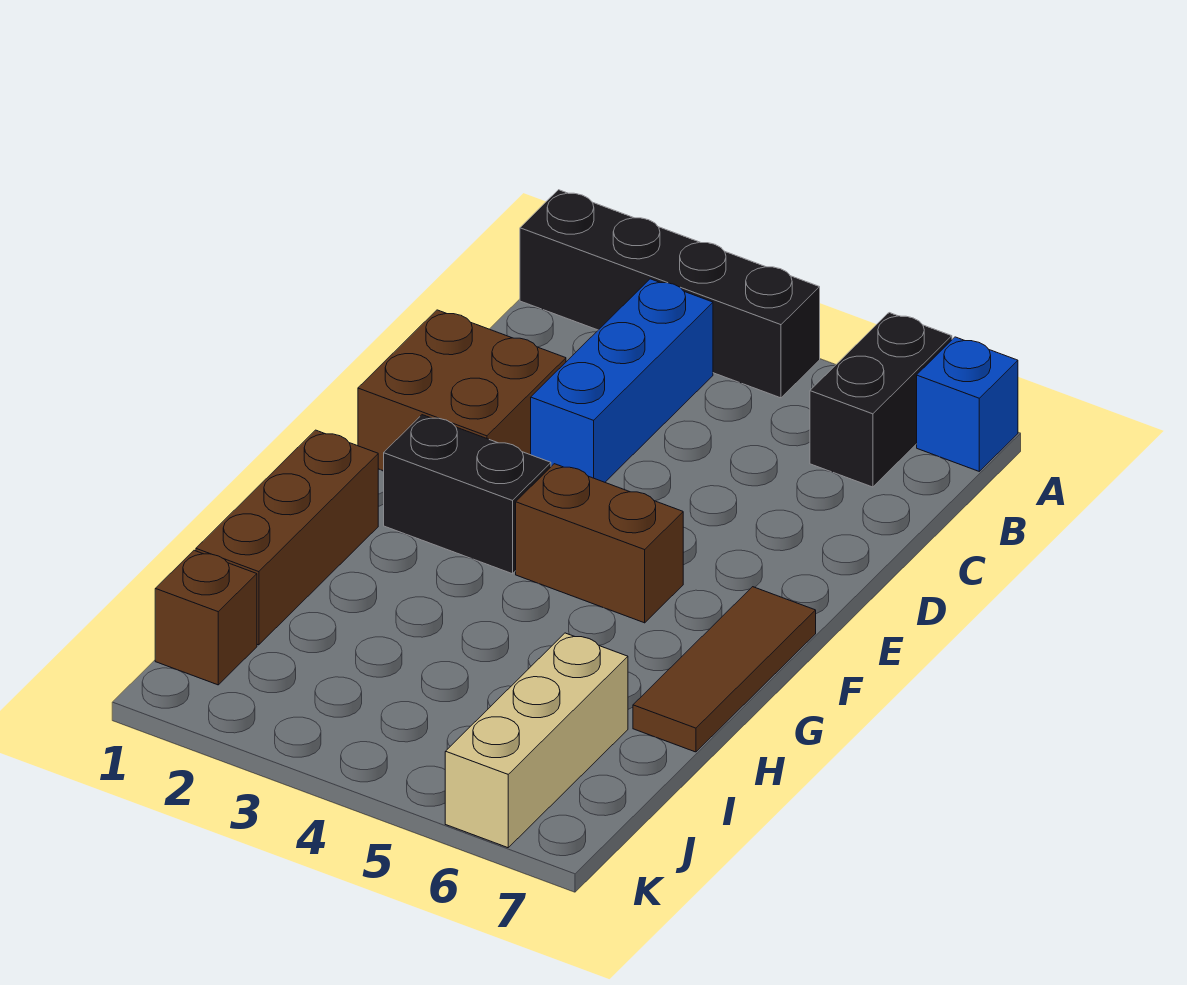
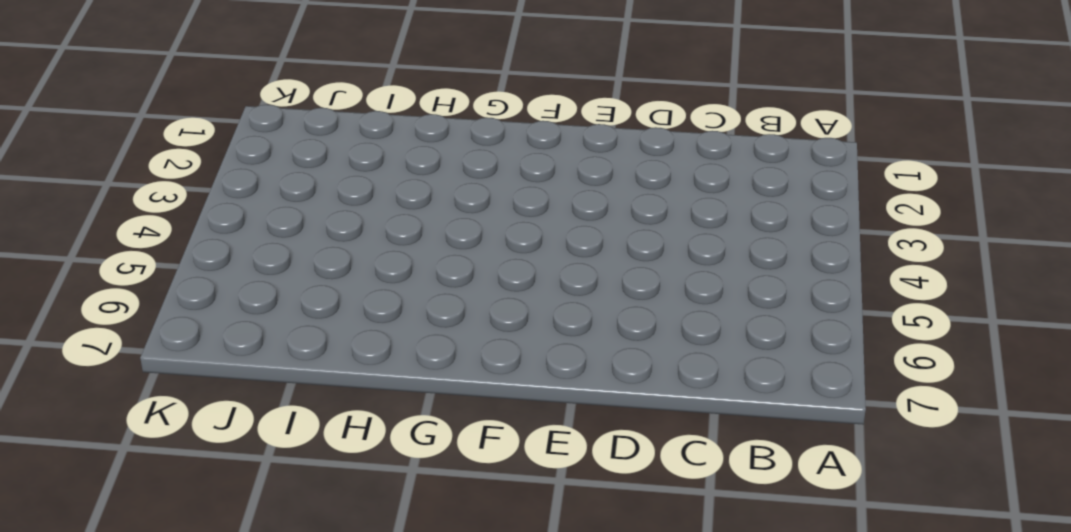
none -> black brick A1:A4 level 1
none -> black brick A6:B6 level 1

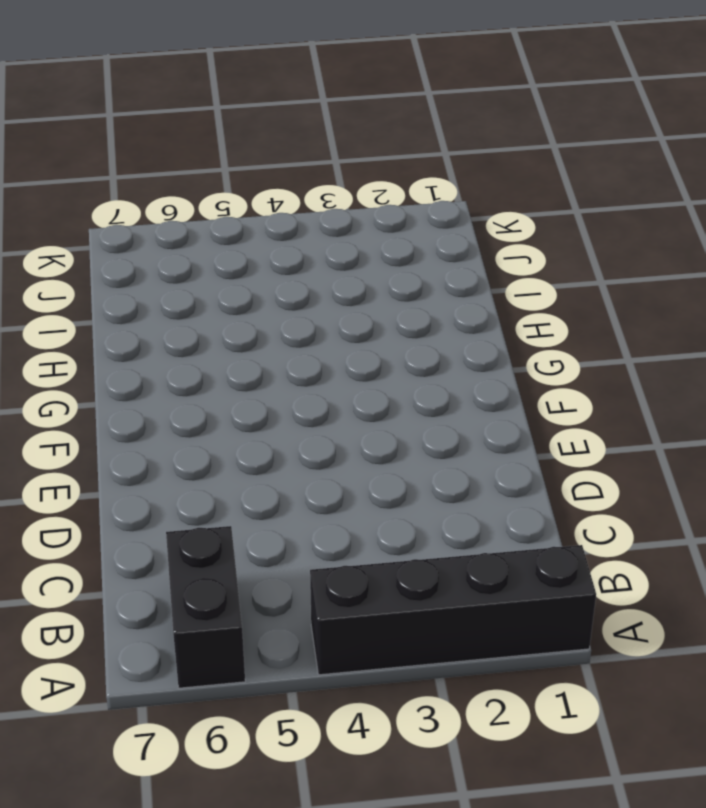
none -> blue brick A7 level 1
none -> blue brick B3:D3 level 1

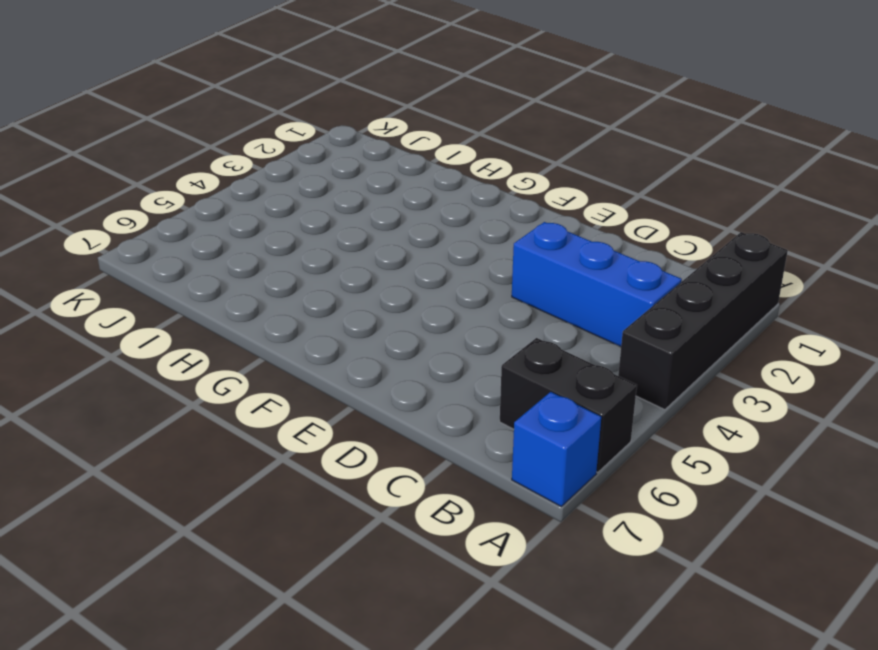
none -> brown brick D1:E2 level 1
none -> black brick F2:F3 level 1

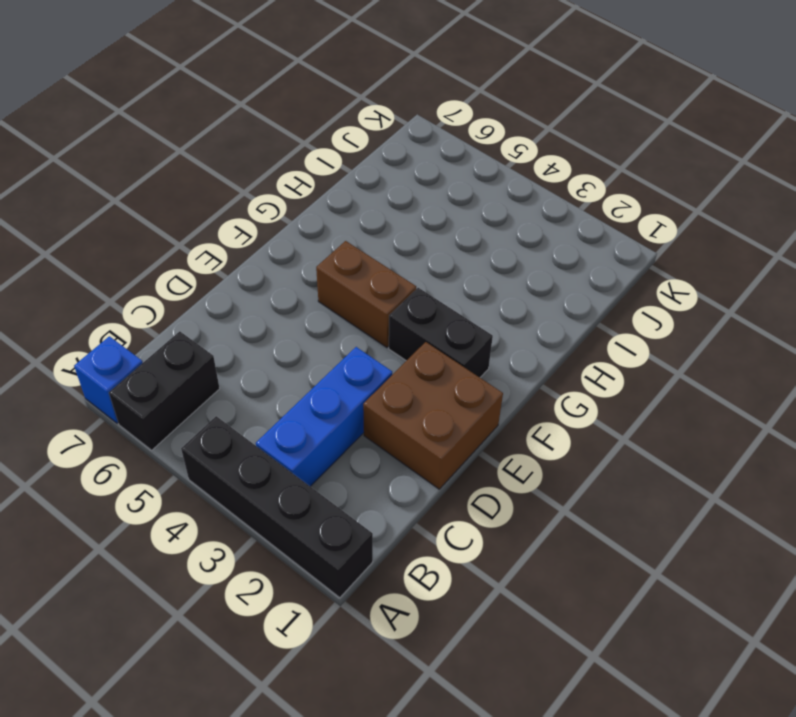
none -> brown tile F7:H7 level 1
none -> brown brick G1:I1 level 1

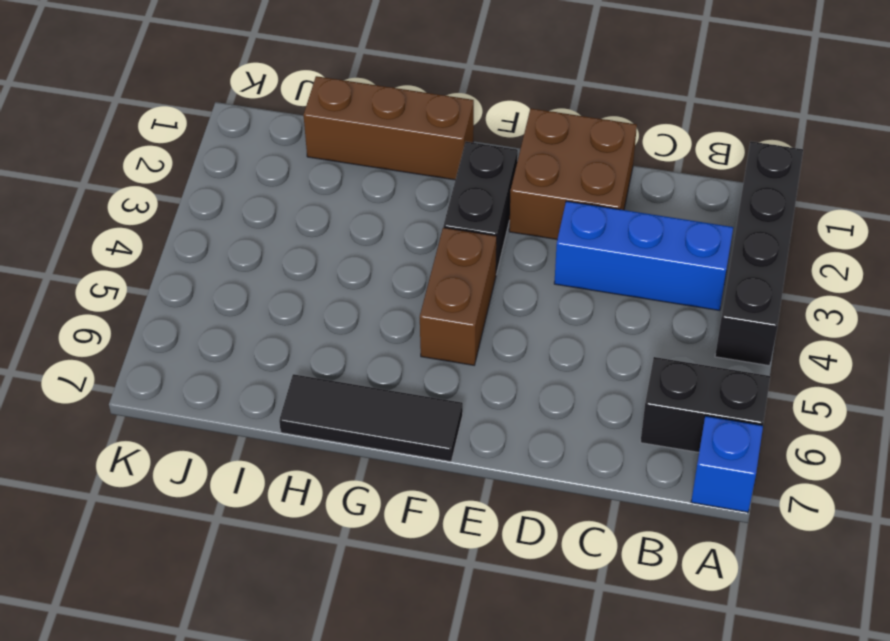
black tile F7:H7 level 1 -> brown tile F7:H7 level 1
none -> tan brick I6:K6 level 1
none -> brown brick J1 level 1

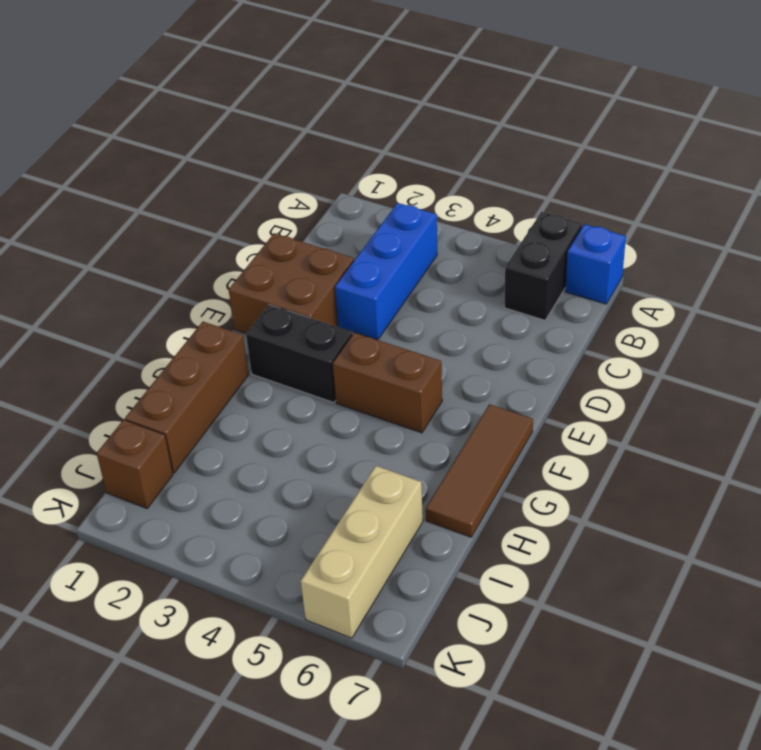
none -> black brick A1:A4 level 1

